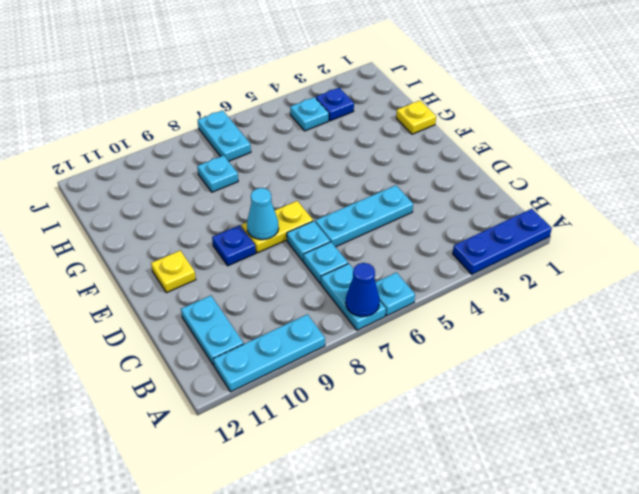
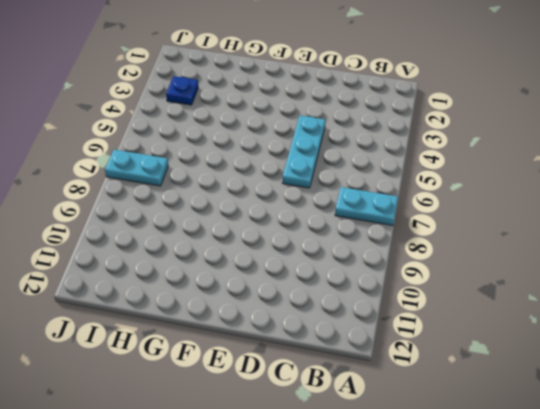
none -> blue plate A1:A3 level 1
none -> cyan plate A6 level 1
none -> cyan plate A9:A11 level 1

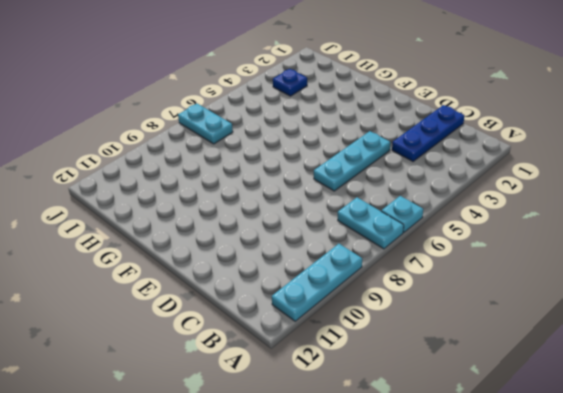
blue plate C1:C3 level 1 -> blue plate A1:A3 level 1
none -> cyan plate B11:C11 level 1
none -> cyan plate C7 level 1
none -> cyan plate D7 level 1

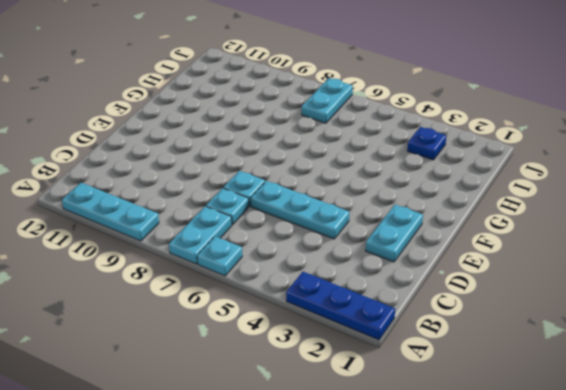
cyan plate D2:E2 level 1 -> cyan plate B11:C11 level 1
none -> yellow plate E7:E8 level 1
none -> blue plate E9 level 1
none -> yellow plate E11 level 1

